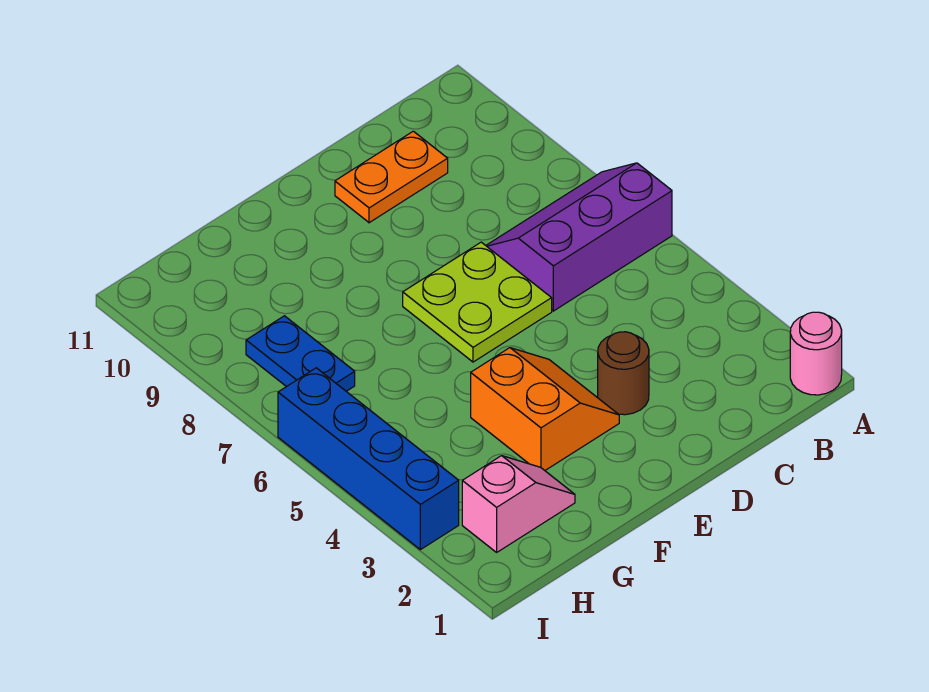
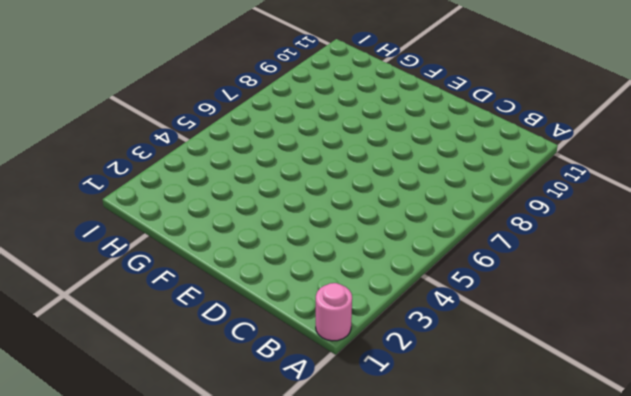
none -> purple slope A6:C7 level 1 top 6
none -> orange plate C10:D10 level 1

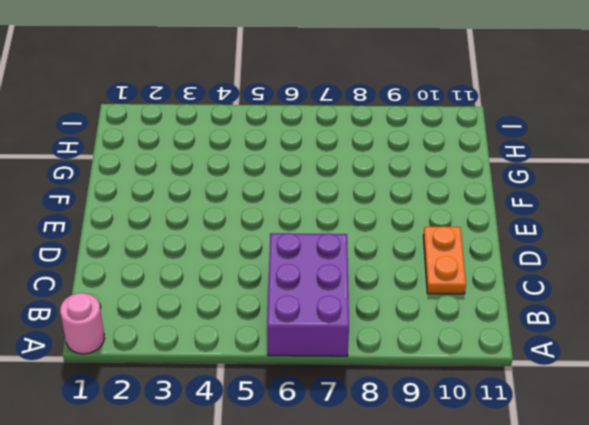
purple brick A6:C7 level 1 -> purple slope A6:C7 level 1 top 6
none -> brown round brick D3 level 1
none -> lime plate D6:E7 level 1

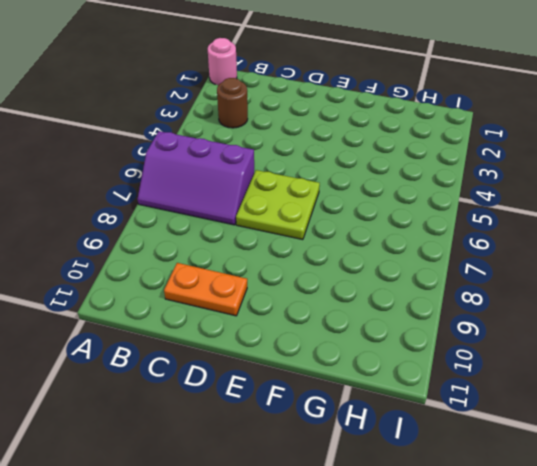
brown round brick B3 level 1 -> brown round brick D3 level 1
none -> orange slope E3:F4 level 1 top F
none -> pink slope G2:H2 level 1 top H

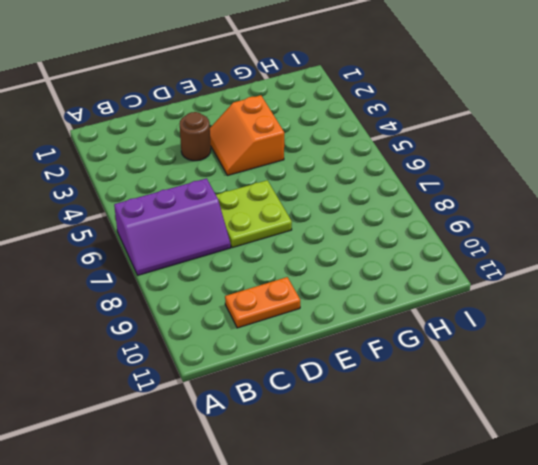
none -> pink round brick A1 level 1
none -> pink slope G2:H2 level 1 top H

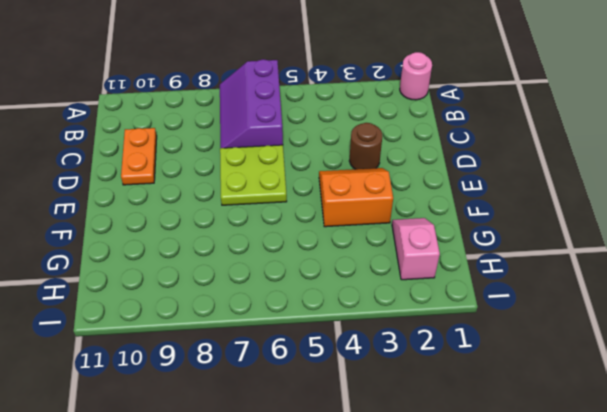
none -> blue plate H7:H8 level 1
none -> blue brick I3:I6 level 1

